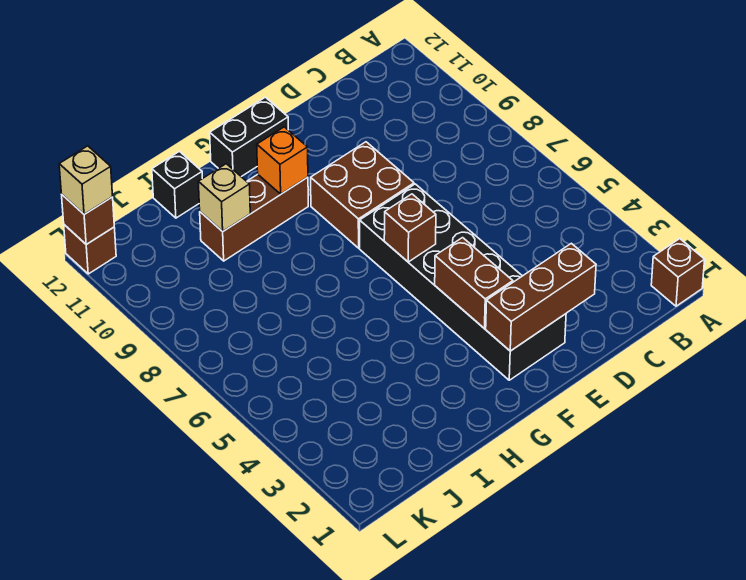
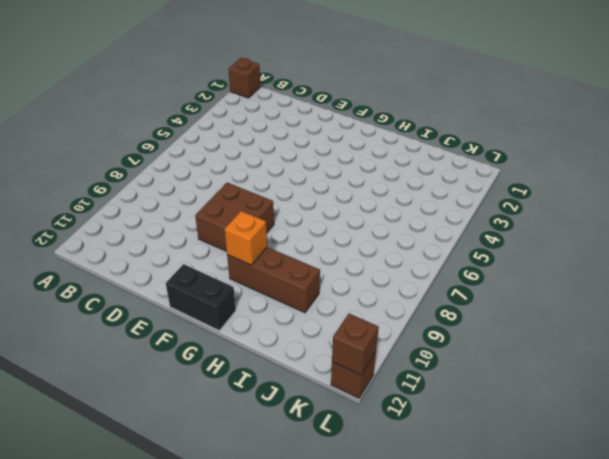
none -> black brick E2:F7 level 1
none -> black brick I12 level 1
none -> brown brick D2:F2 level 2

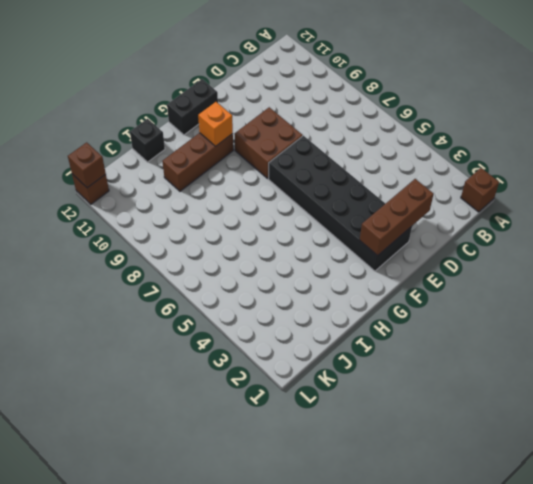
none -> brown brick F3:F4 level 2
none -> brown brick F6 level 2
none -> tan brick I10 level 2

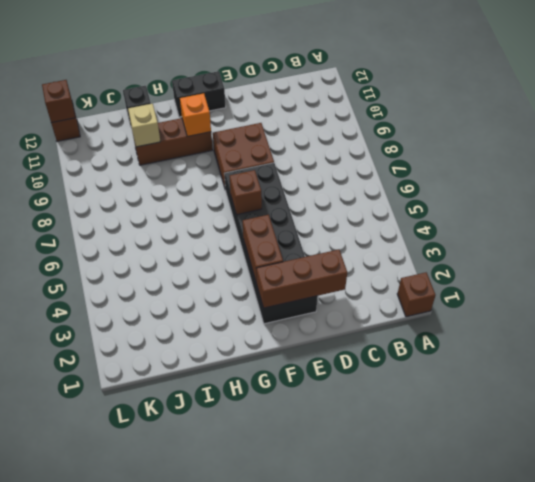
none -> tan brick L12 level 3

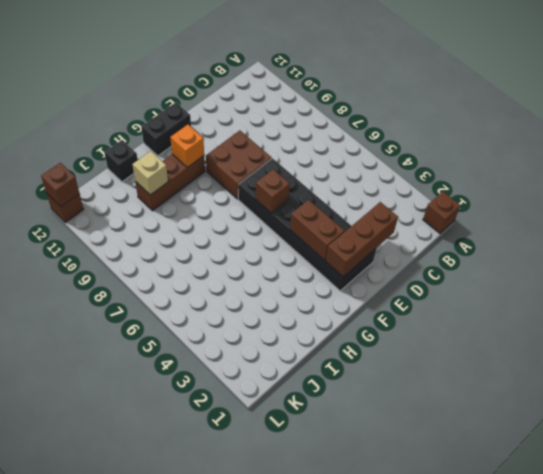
none -> tan brick L12 level 3

